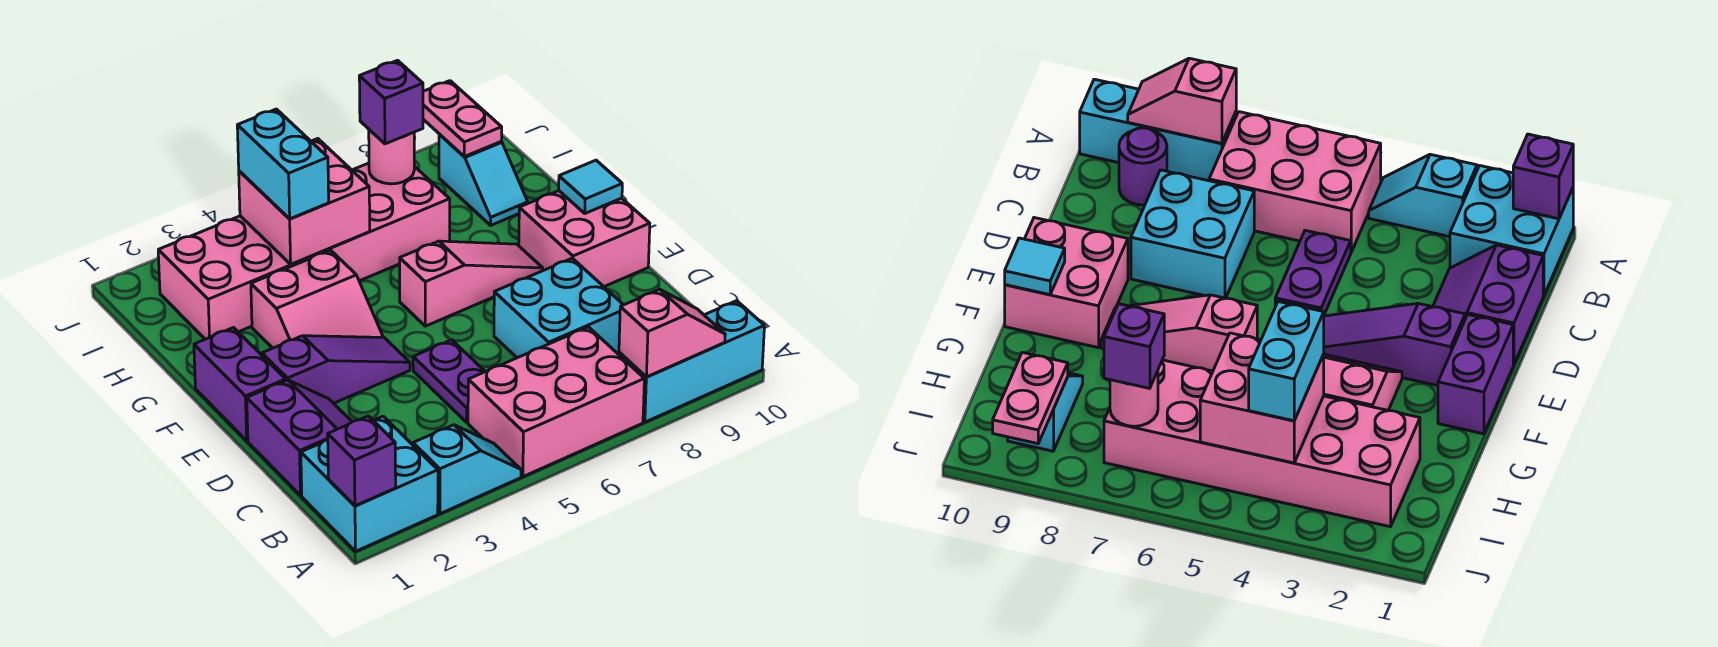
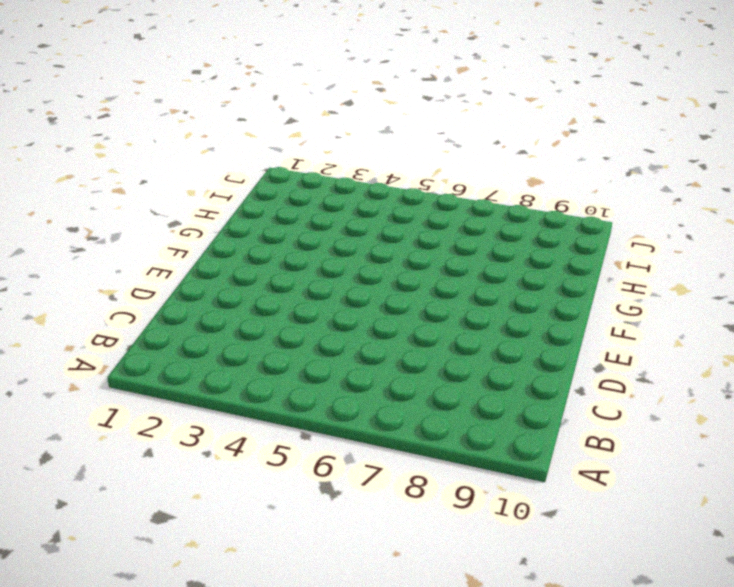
none -> cyan brick A1:B2 level 1
none -> cyan slope A3:A4 level 1 top 3
none -> pink brick A5:B7 level 1

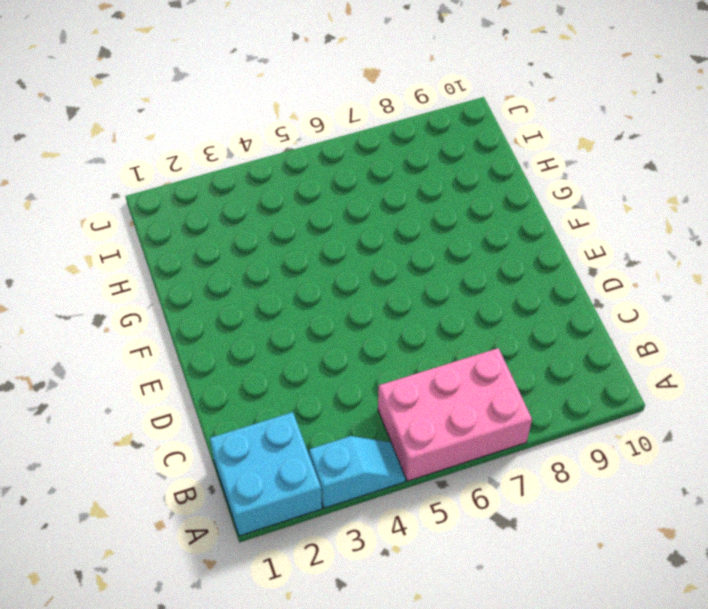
none -> cyan brick A8:A10 level 1
none -> purple round brick B9 level 1
none -> purple slope C1:D2 level 1 top 1

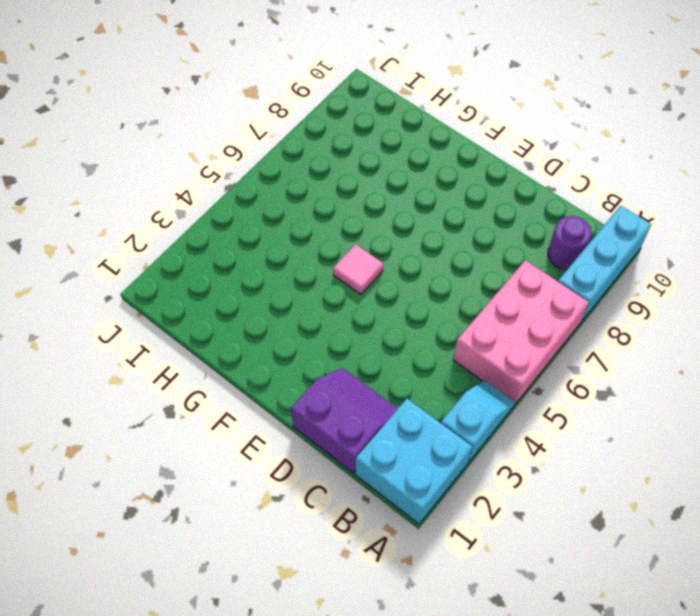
pink tile F5 level 1 -> none
none -> purple plate C5:D5 level 1
none -> cyan brick C7:D8 level 1
none -> purple brick E1:F1 level 1

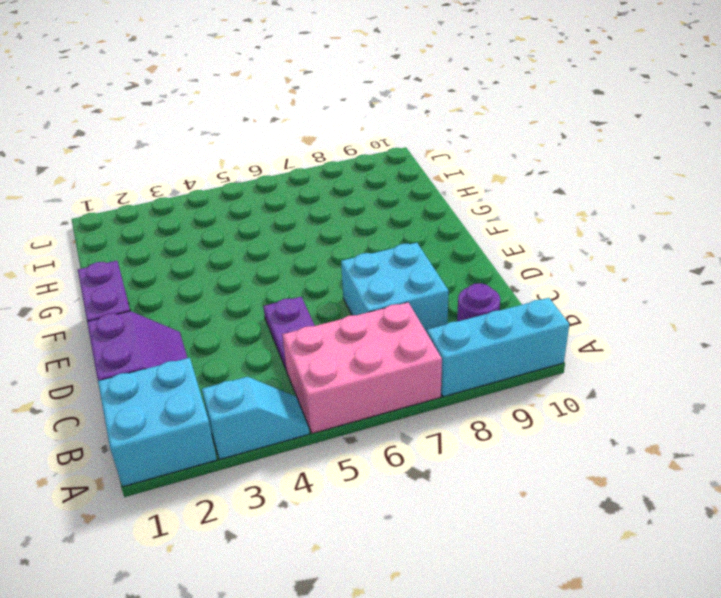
none -> purple slope E2:E4 level 1 top 2
none -> pink brick E9:F10 level 1
none -> pink slope F3:G4 level 1 top G

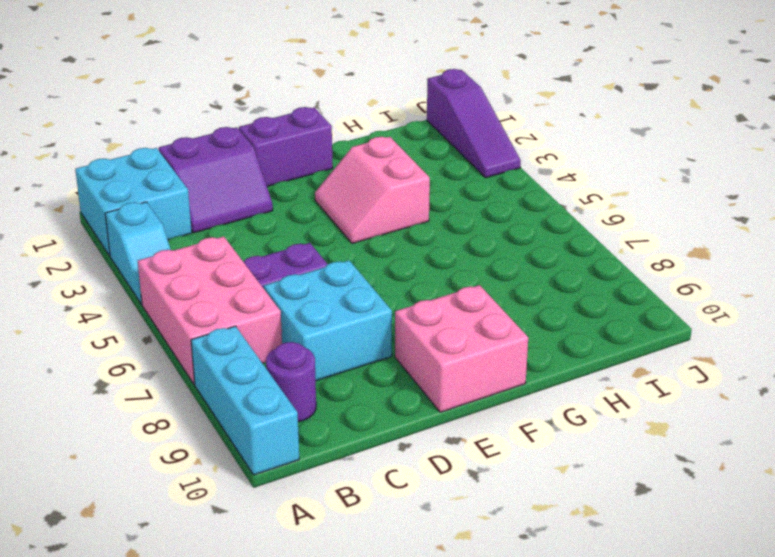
purple slope J1:J3 level 1 top 1 -> purple slope E2:E4 level 1 top 2
none -> pink slope F6:F8 level 1 top 6
none -> pink brick H2:I7 level 1
none -> cyan slope H9:I9 level 1 top I

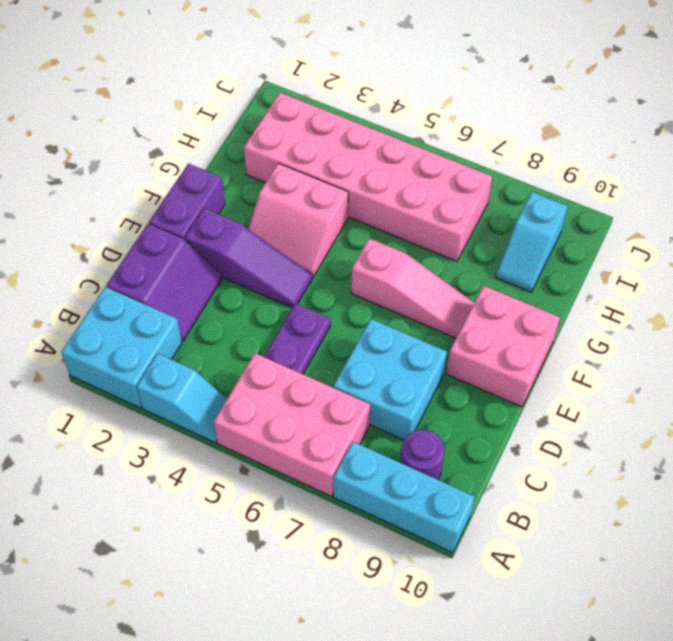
none -> purple brick A1 level 2
none -> pink slope A8:A9 level 2 top 8
none -> cyan tile F10 level 2

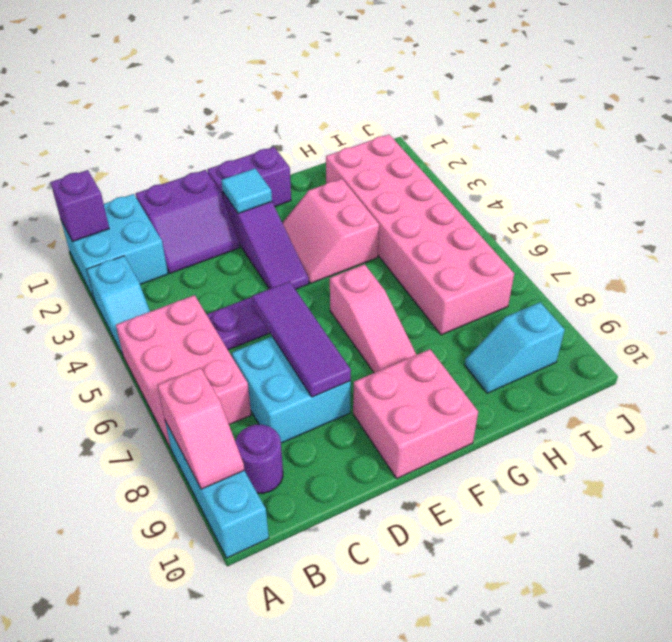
purple tile D6:D8 level 2 -> none
cyan tile E2 level 2 -> cyan tile F10 level 2
none -> pink brick H4:I5 level 2
none -> pink round brick I7 level 2
none -> pink plate I9:J9 level 2

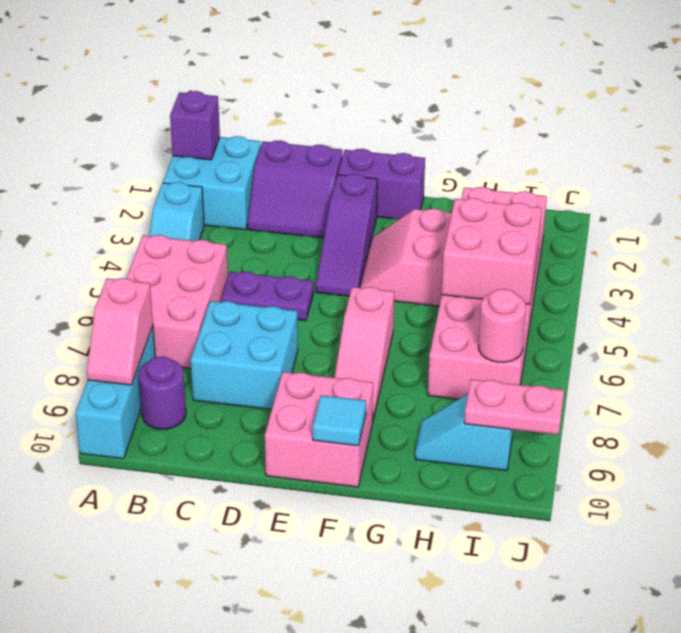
none -> cyan brick H4:I4 level 3
none -> purple brick I7 level 3

